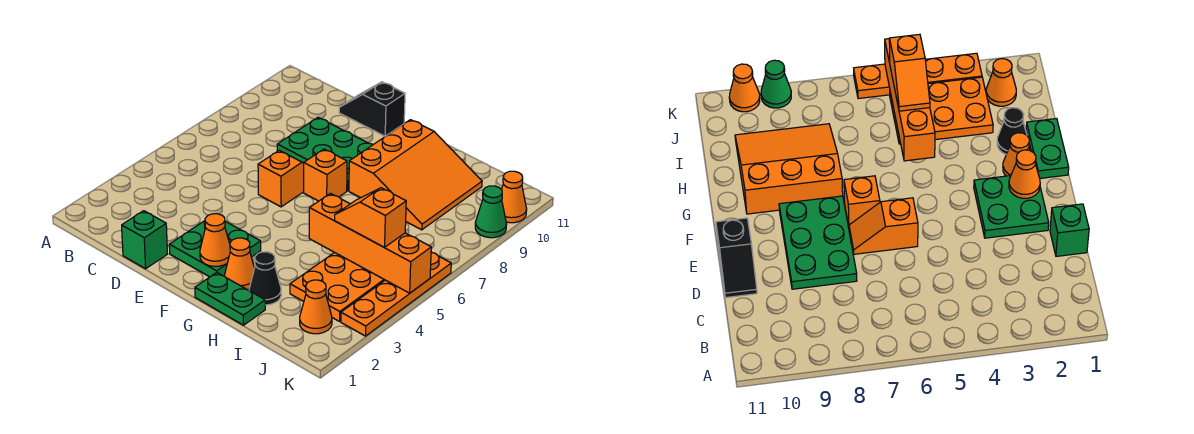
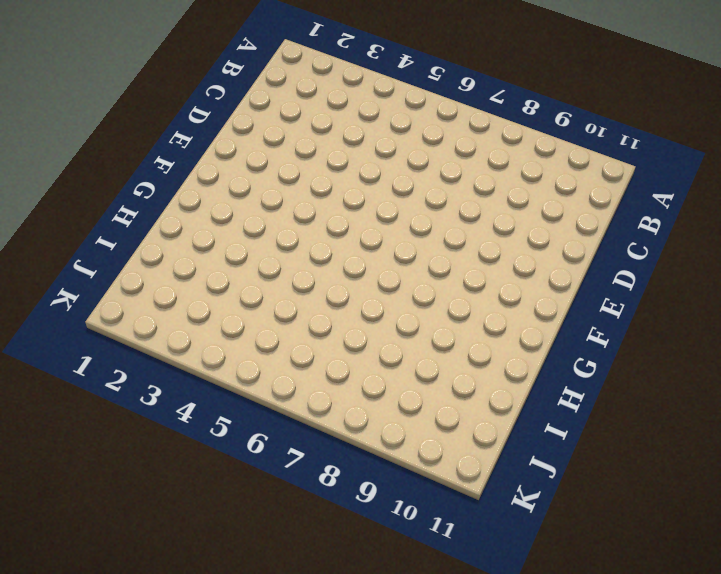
none -> green brick D1 level 1
none -> green plate D8:F9 level 1
none -> black slope D11:E11 level 1 top E

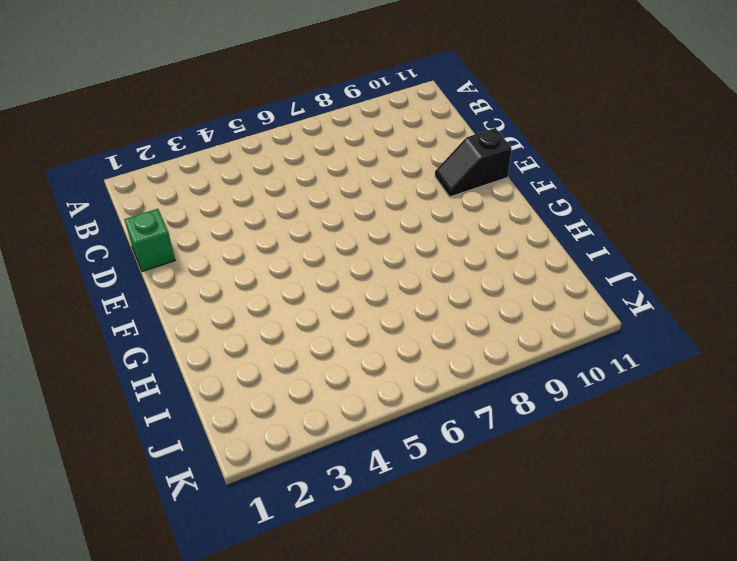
black slope E10:E11 level 1 top 11 -> black slope D11:E11 level 1 top E
none -> green plate D8:F9 level 1
none -> green plate E2:F3 level 1
none -> orange slope E6:E7 level 1 top 6

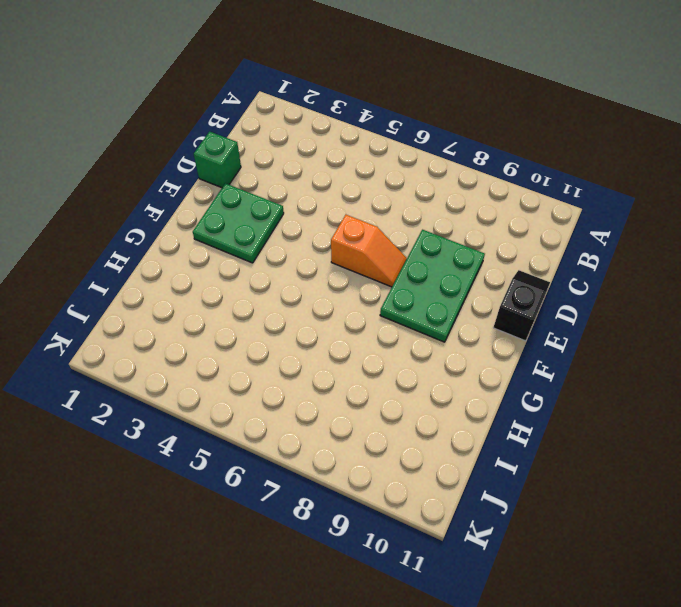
none -> orange brick F7 level 1
none -> green plate G1:H1 level 1
none -> orange cone G2 level 1

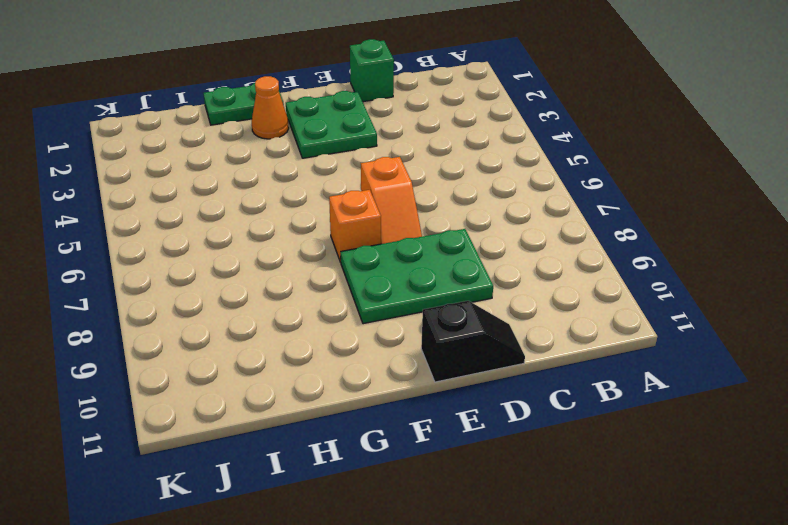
none -> orange slope G8:I10 level 1 top G
none -> black cone H2 level 1
none -> orange plate I3:J5 level 1

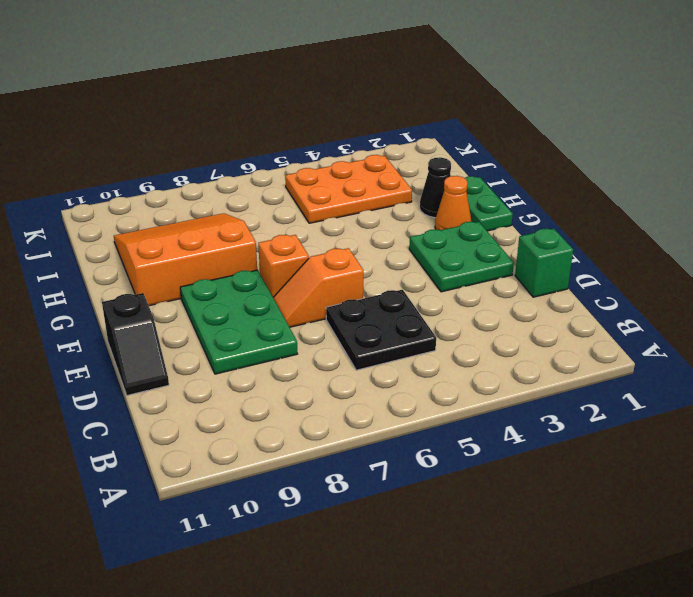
black plate C5:D6 level 1 -> none
none -> orange cone J2 level 1
none -> orange plate K3:K6 level 1
none -> green cone K9 level 1

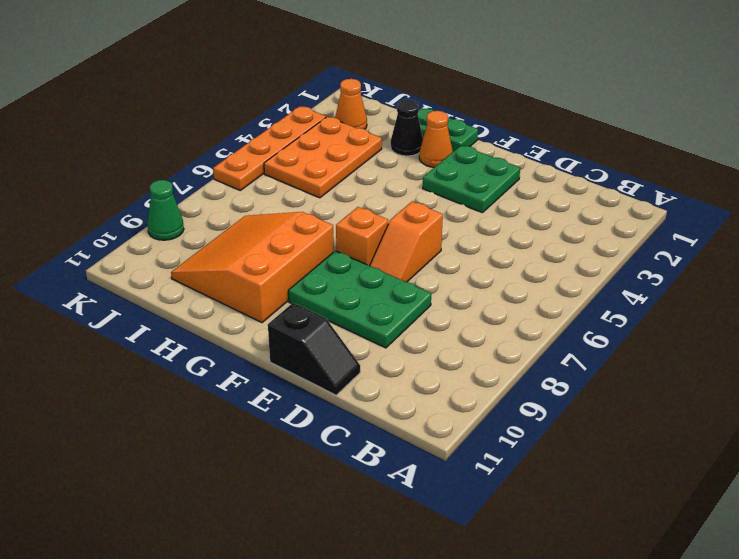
none -> green brick D1 level 1
none -> orange cone K10 level 1
none -> orange cone F2 level 2

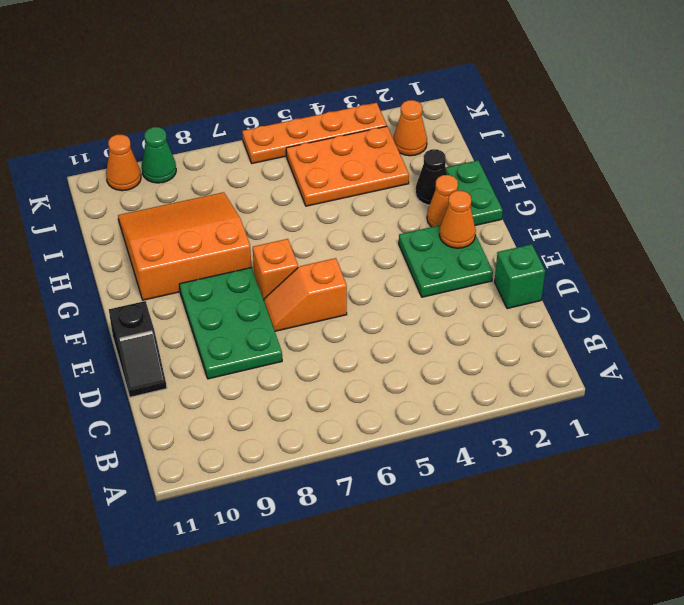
none -> orange brick H5:K5 level 2
none -> orange slope I5:J5 level 3 top J

